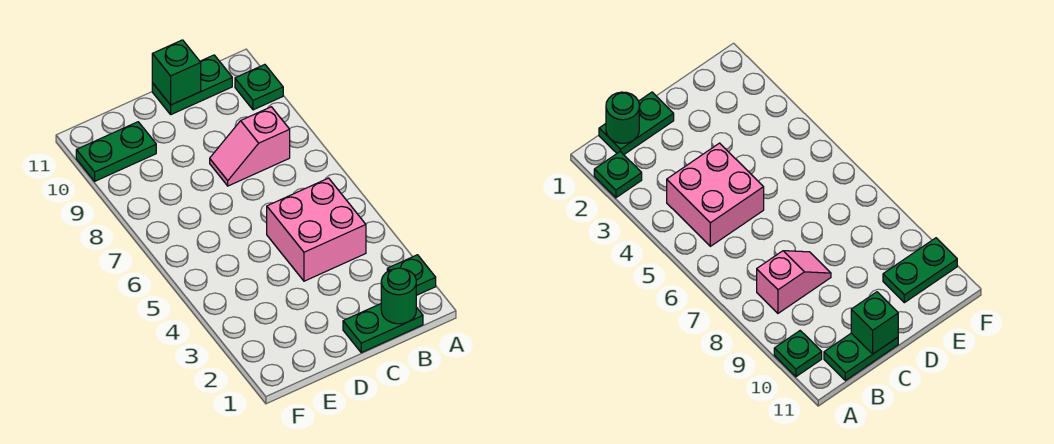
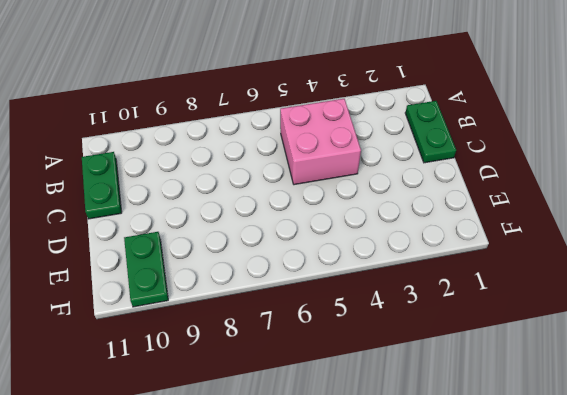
none -> green plate A2 level 1
none -> green plate A10 level 1

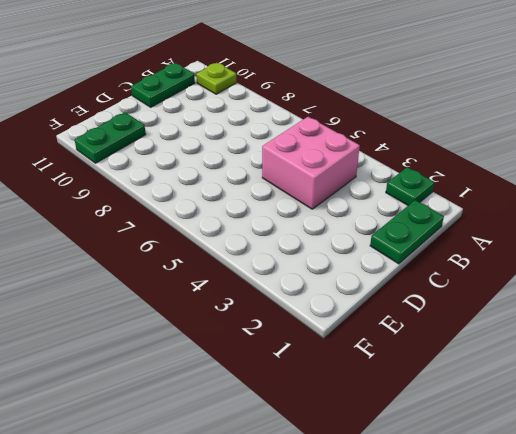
lime plate A10 level 1 -> green plate A10 level 1
none -> pink slope B8:C8 level 1 top B
none -> green round brick B1 level 2

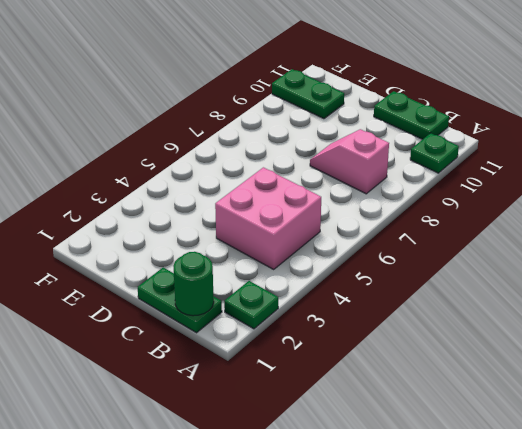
none -> green brick C11 level 2

